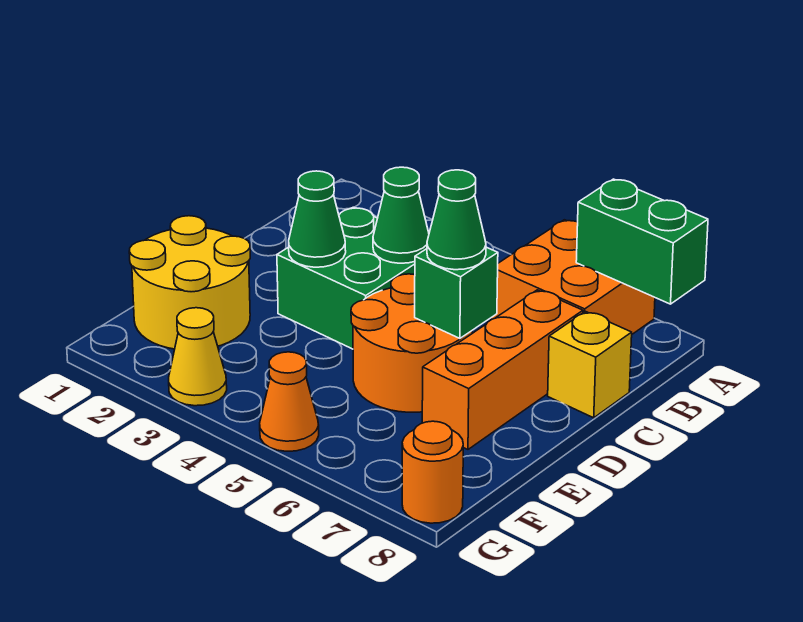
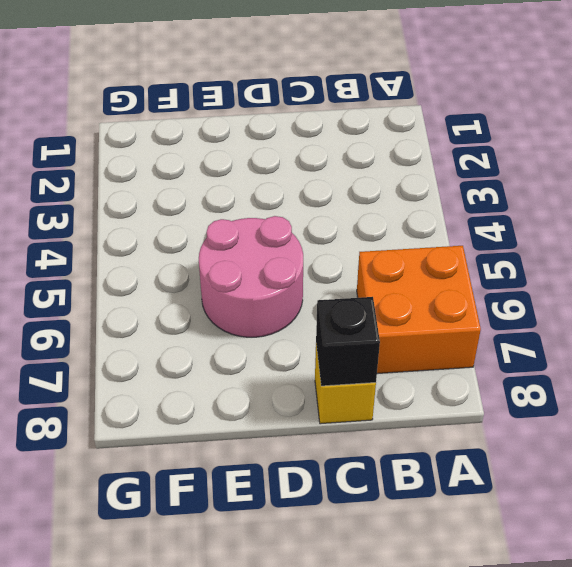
black brick C8 level 2 -> none
pink round brick D5:E6 level 1 -> orange round brick D5:E6 level 1
none -> green brick C3:D4 level 1
none -> orange brick C7:E7 level 1
none -> yellow round brick E1:F2 level 1

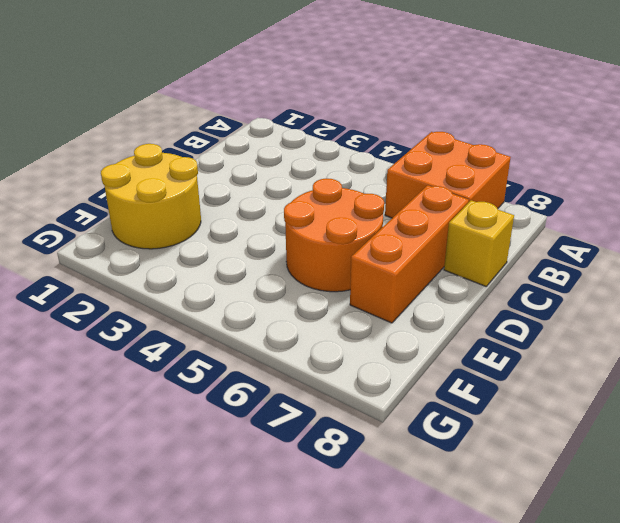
none -> green brick C3:D4 level 1
none -> yellow cone G3 level 1
none -> orange cone G5 level 1

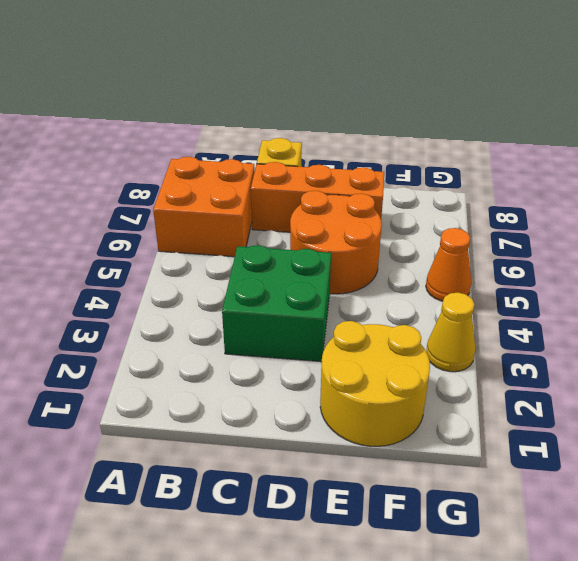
none -> orange round brick G8 level 1
none -> green brick A7:A8 level 2
none -> green cone C4 level 2

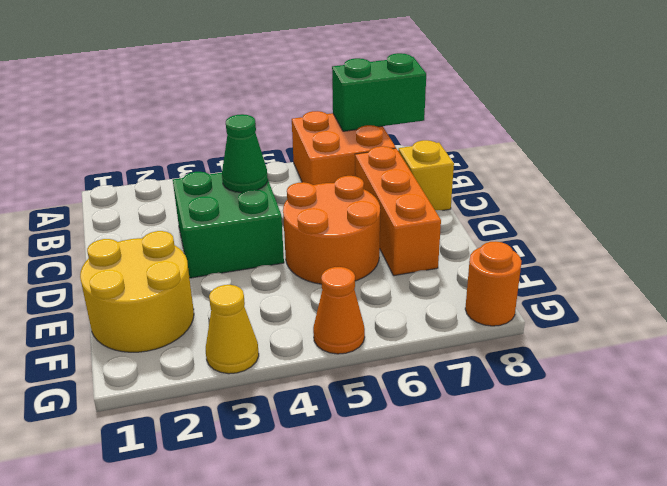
none -> green cone D3 level 2
none -> green brick D6 level 2
none -> green cone D6 level 3

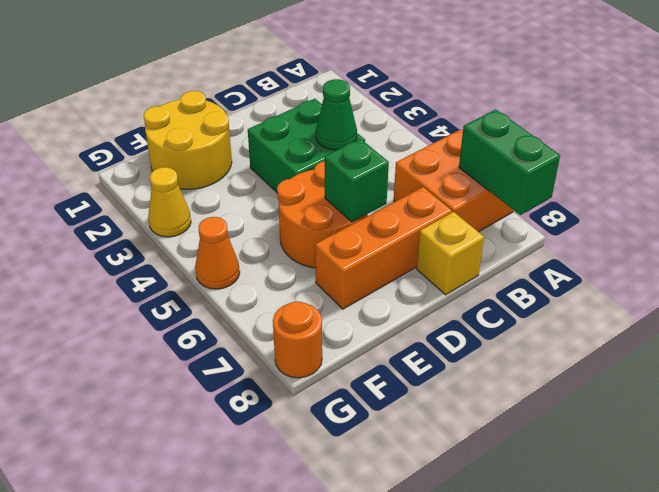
none -> green cone D3 level 2
none -> green cone D6 level 3

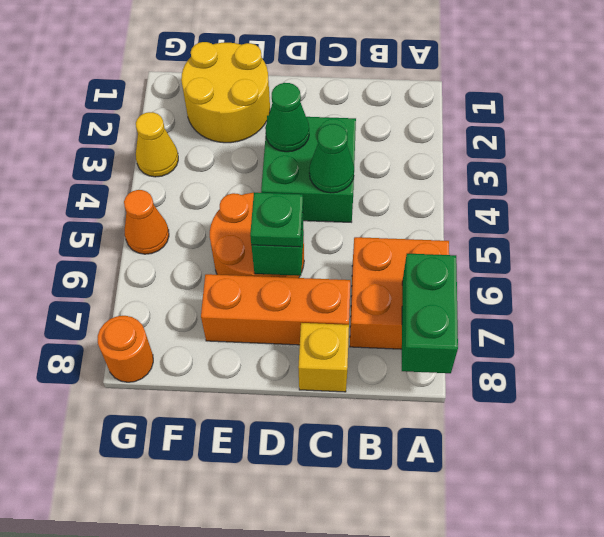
green plate D6 level 3 -> green cone D6 level 3

